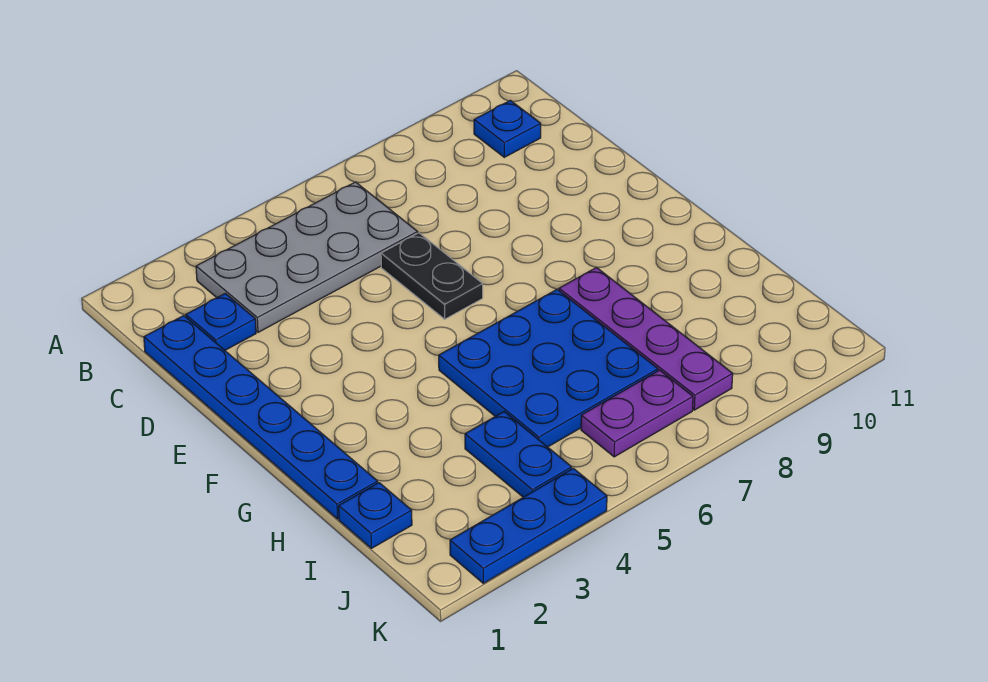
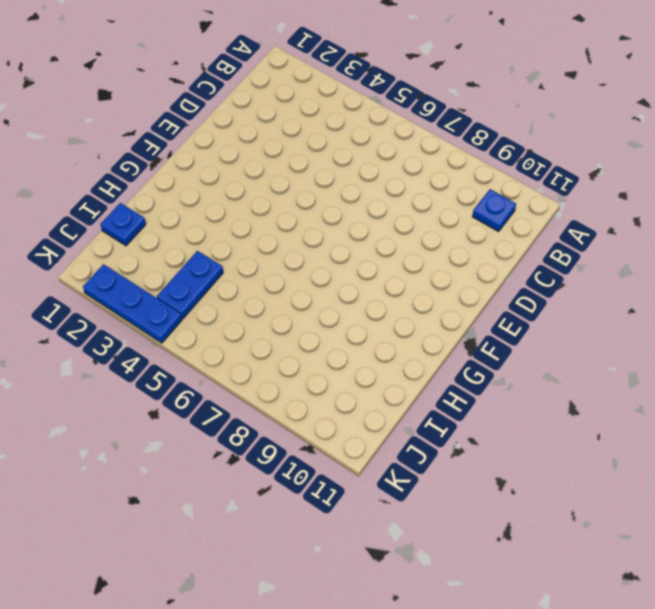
none -> grey plate B3:C6 level 1
none -> blue plate C1:H1 level 1

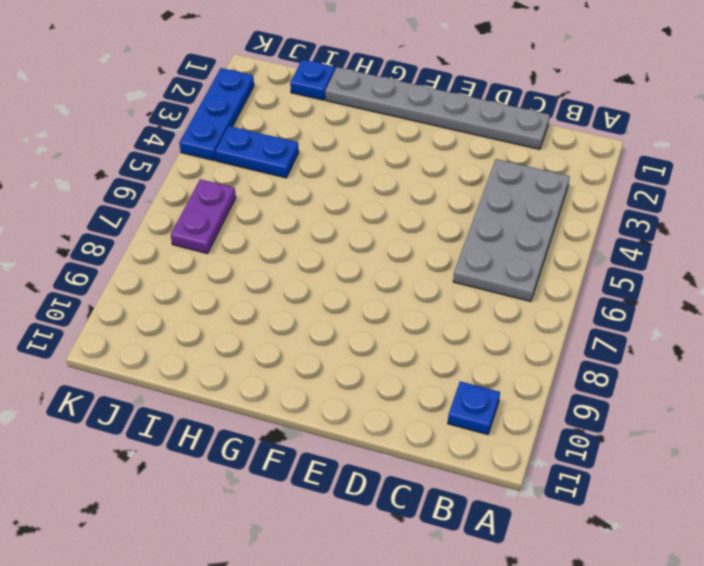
grey plate C1:H1 level 1 -> blue plate C1:H1 level 1
none -> blue plate C2 level 1
none -> black plate D6:E6 level 1

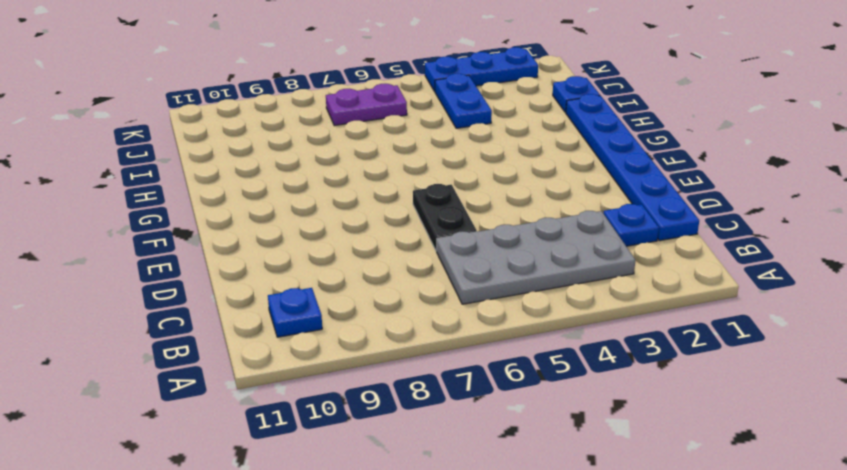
none -> blue plate G5:I7 level 1
none -> purple plate G8:J8 level 1

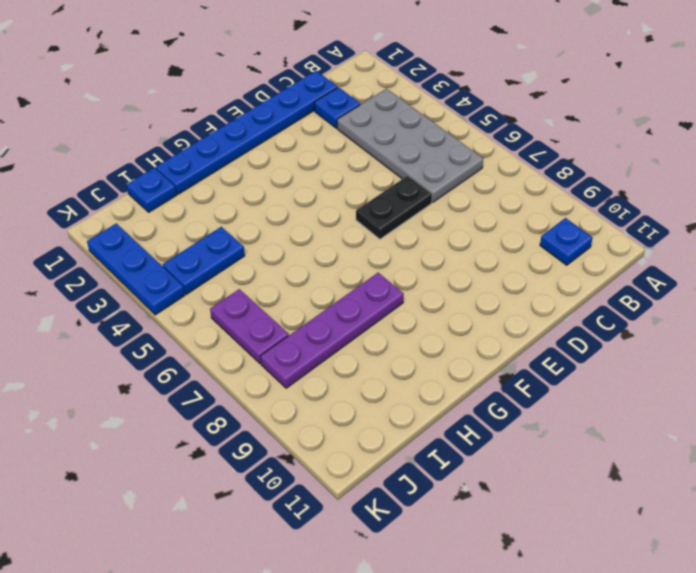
none -> blue plate G5:I7 level 1

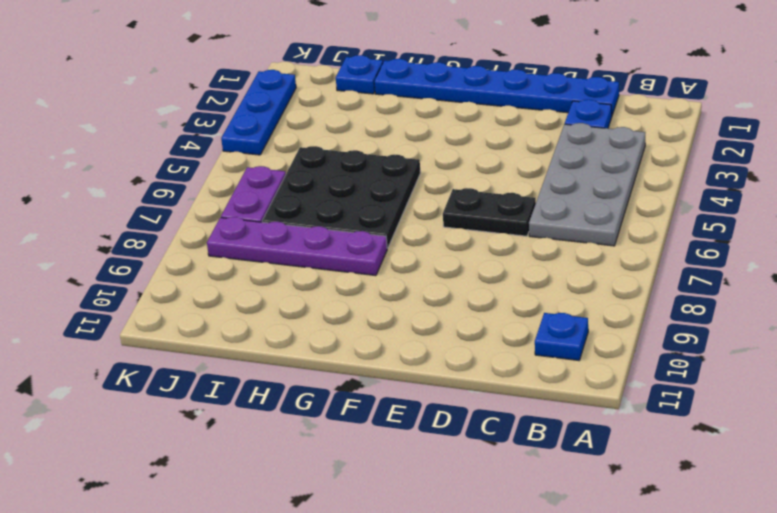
black plate G5:I7 level 1 -> blue plate G5:I7 level 1
none -> blue plate I4:J4 level 1

